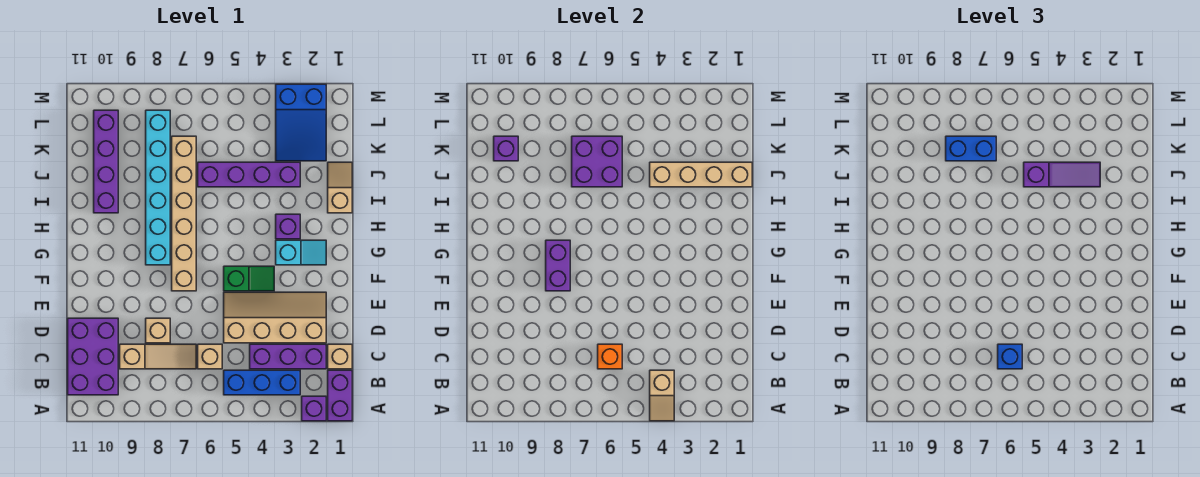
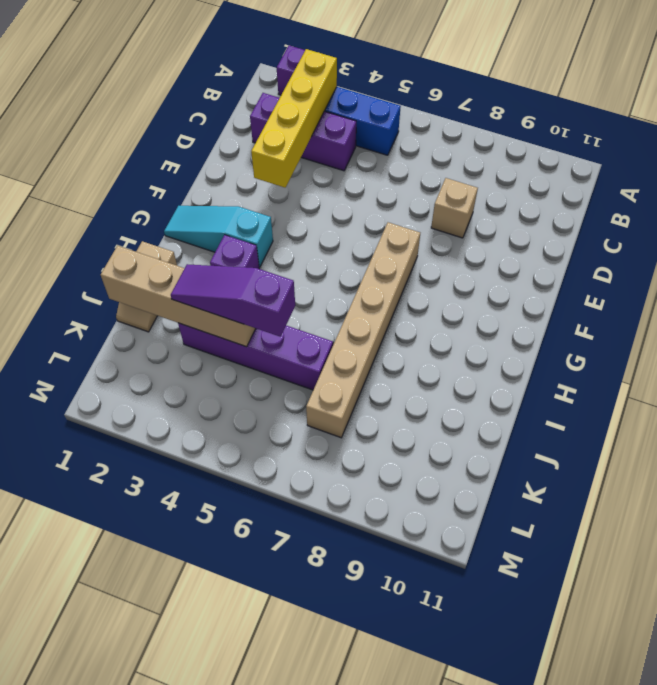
yellow brick B3:E3 level 2 -> none
cyan slope G1:G3 level 1 top 3 -> cyan slope G2:G3 level 1 top 3
none -> purple brick A1:B1 level 1
none -> purple brick B10:D11 level 1
none -> tan brick C1 level 1

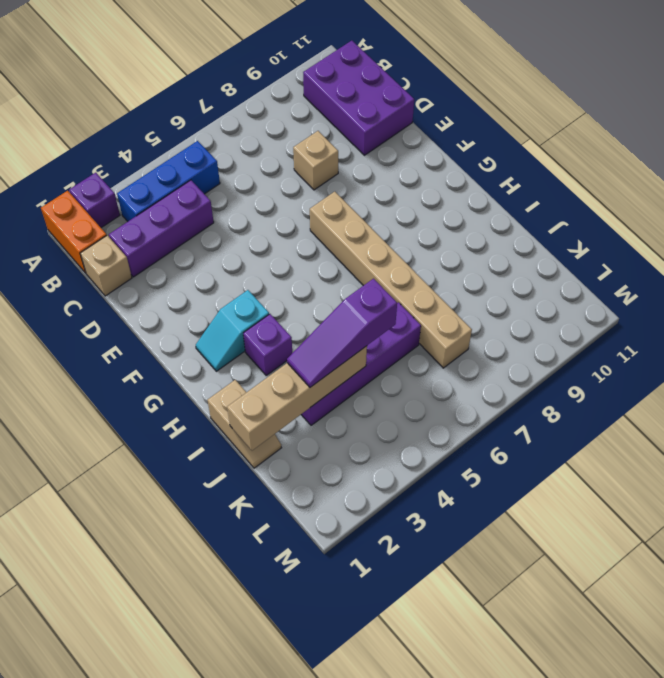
orange brick A1:B1 level 1 -> purple brick A1:B1 level 1
none -> tan brick C6 level 1
none -> tan slope C7:C9 level 1 top 9
none -> tan slope D2:E5 level 1 top D

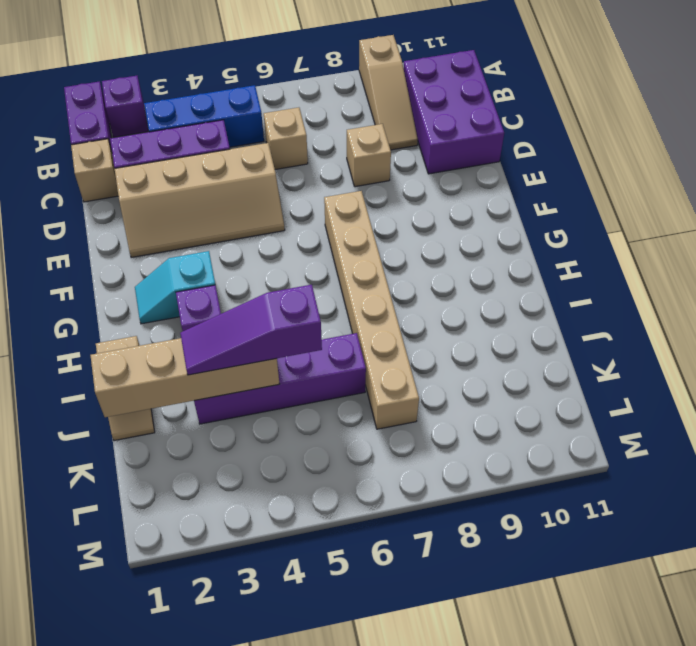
tan slope A9:C9 level 1 top A -> tan slope C7:C9 level 1 top 9
none -> green slope F4:F5 level 1 top 5
none -> cyan brick G8:L8 level 1
none -> purple brick I10:L10 level 1

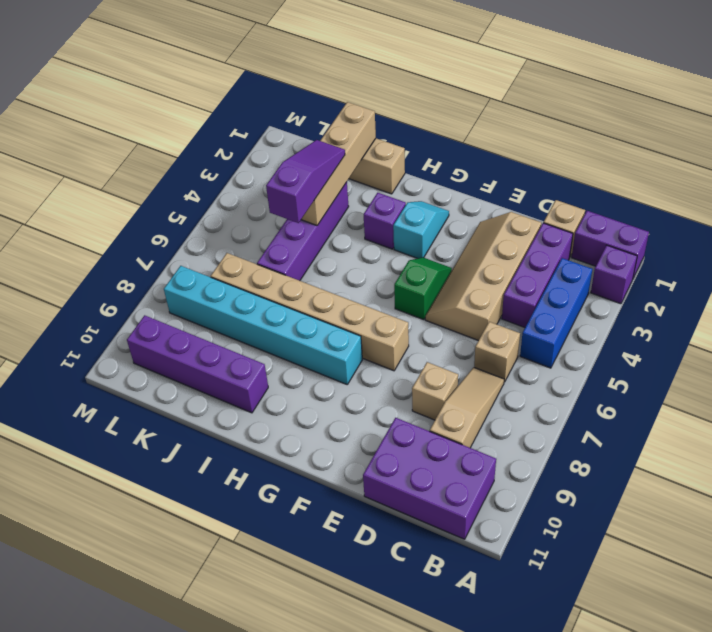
none -> blue slope K2:M3 level 1 top M
none -> tan slope A4:B4 level 2 top B
none -> orange brick C6 level 2

